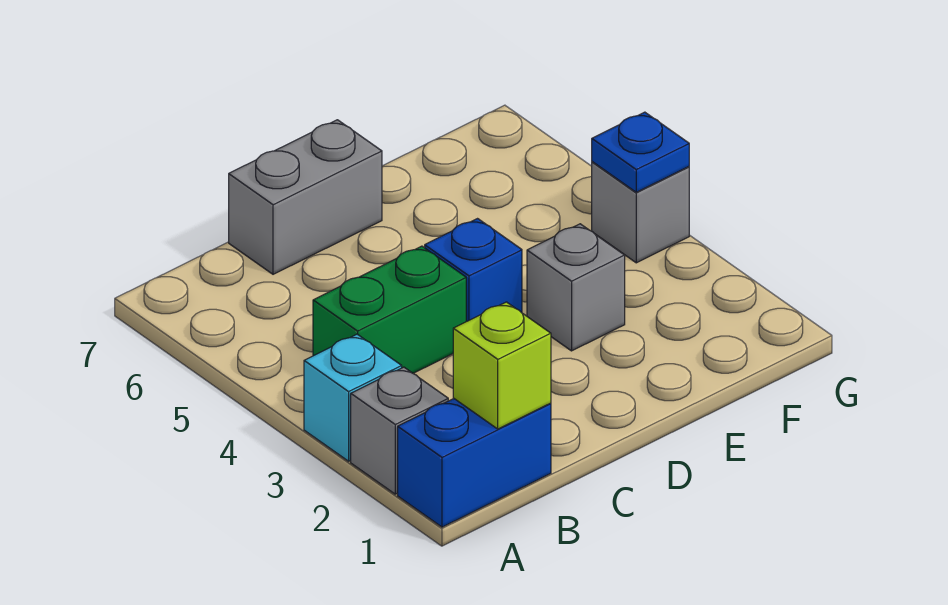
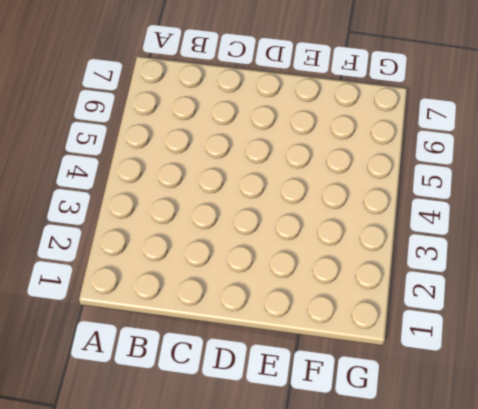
none -> blue brick A1:B1 level 1
none -> grey brick A2 level 1

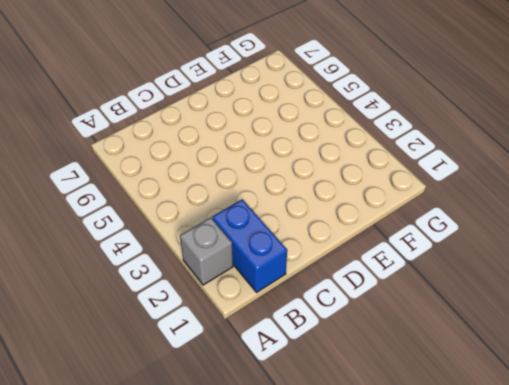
blue brick B1:B2 level 1 -> blue brick A1:B1 level 1
none -> cyan brick A3 level 1
none -> green brick B4:C4 level 1

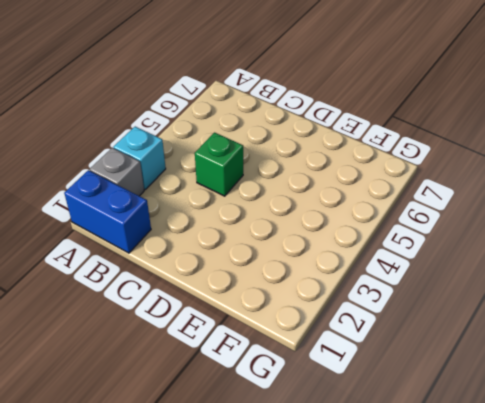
green brick C4 level 1 -> green brick B4:C4 level 1
none -> grey brick C7:D7 level 1
none -> blue brick D4 level 1

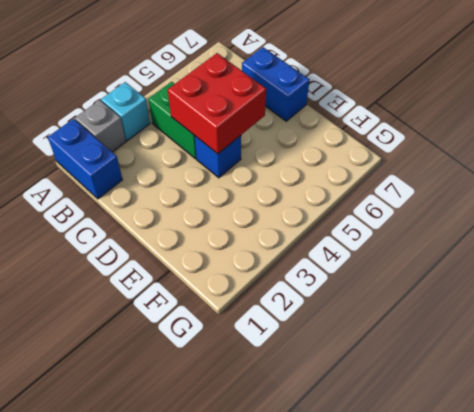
red brick C4:D5 level 2 -> none
blue brick C7:D7 level 1 -> grey brick C7:D7 level 1
none -> grey brick E3 level 1
none -> grey brick G4 level 1

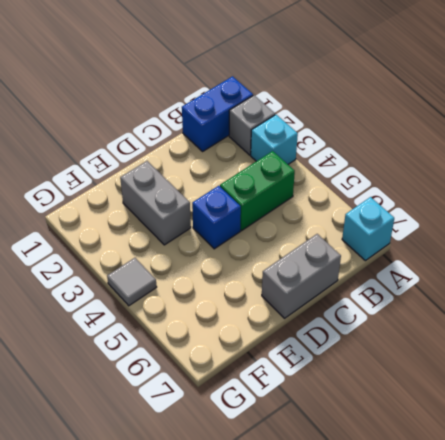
cyan brick A7 level 1 -> none
grey brick E2:E3 level 1 -> grey brick E3 level 1
grey tile G4 level 1 -> grey brick G4 level 1
none -> lime brick B1 level 2
none -> blue plate G4 level 2

